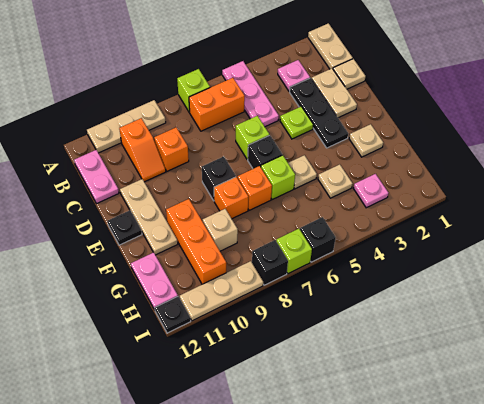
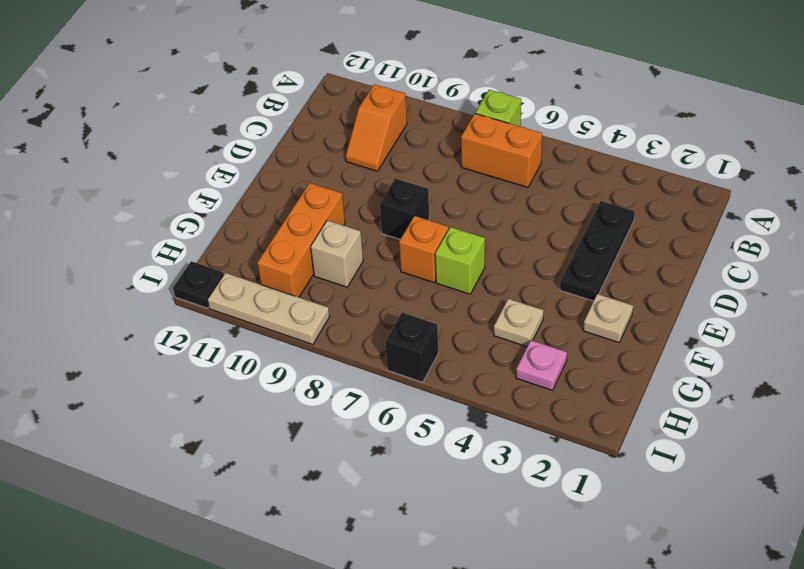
none -> tan plate A1:B1 level 1
none -> pink plate A5:C5 level 1
none -> tan plate A9:A11 level 1
none -> pink plate B3 level 1

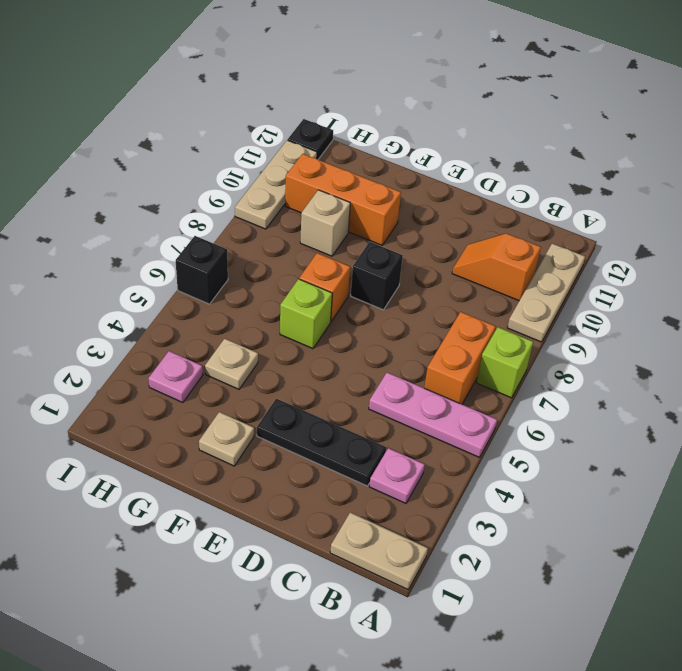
none -> pink plate B12:C12 level 1
none -> tan plate C1 level 1
none -> tan plate C2:D2 level 1
none -> orange brick C9 level 1

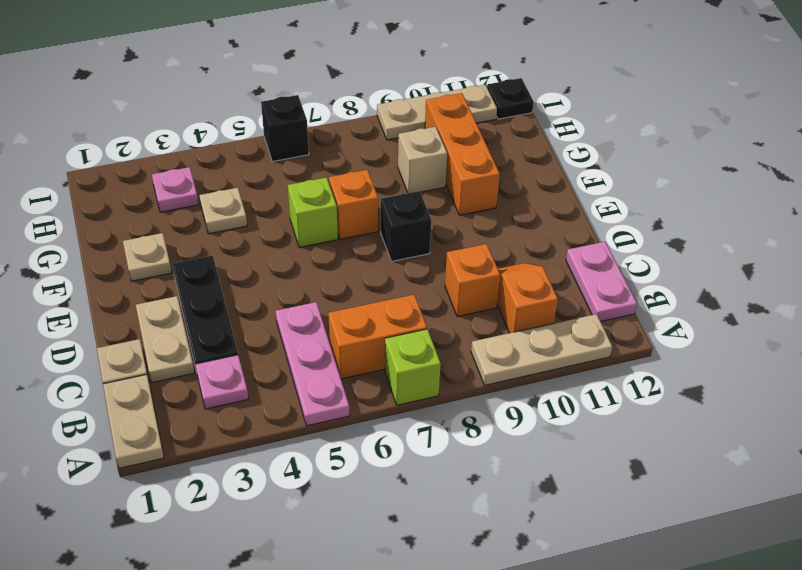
none -> lime plate D4 level 1
none -> lime brick D6 level 1
none -> tan plate D11:F11 level 1
none -> black brick E6 level 1

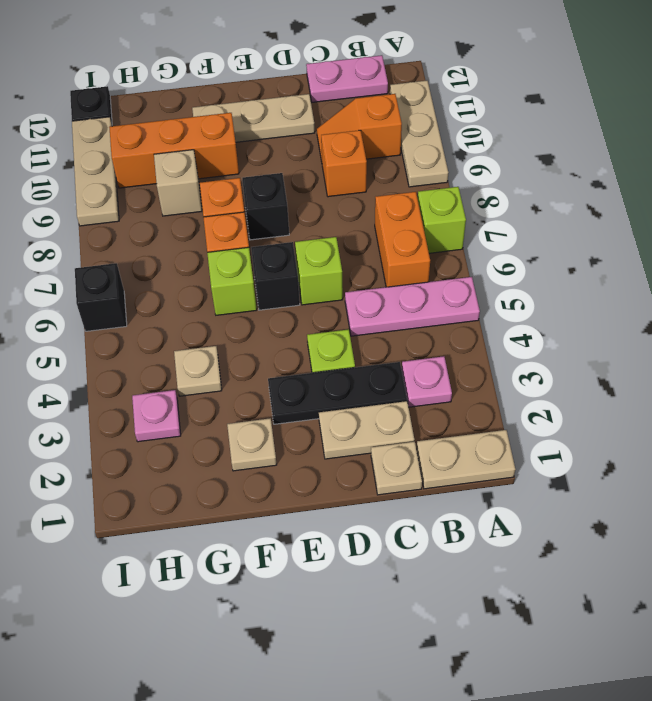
none -> black plate E12 level 1
none -> tan plate F5 level 1
none -> pink plate G12:H12 level 1
none -> lime brick I7 level 1

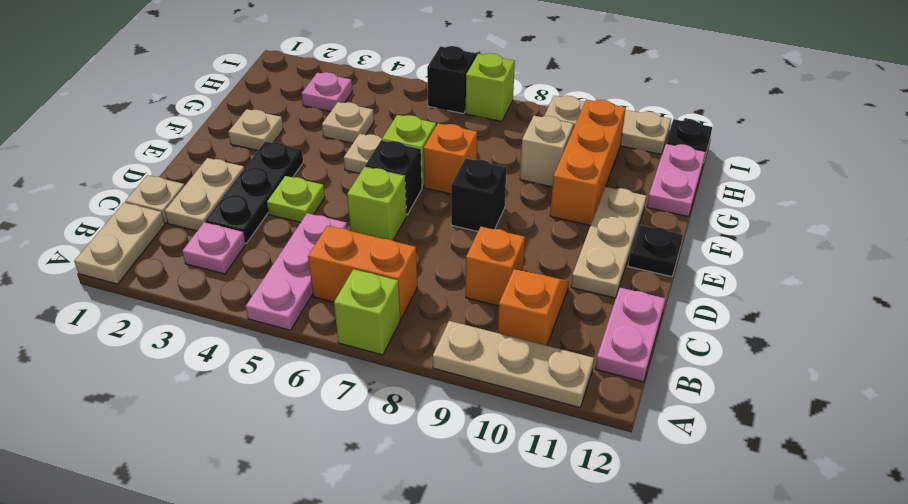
none -> orange brick F8 level 1
none -> black brick I8 level 1

